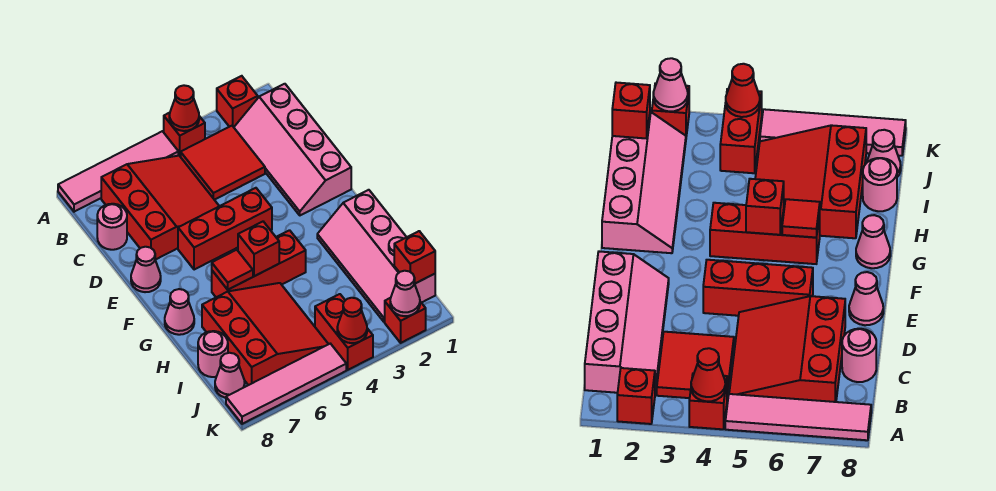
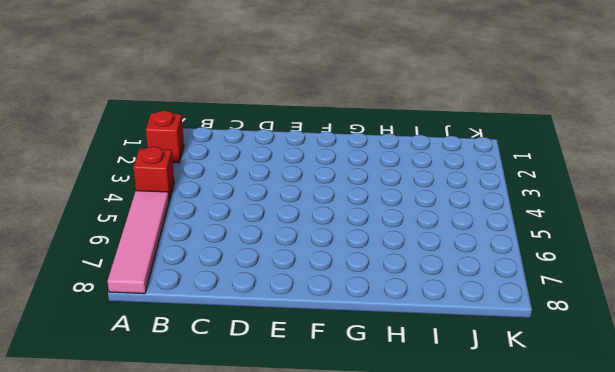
none -> pink slope B1:E2 level 1 top 1
none -> red tile B3:C4 level 1
none -> red slope B5:D7 level 1 top 7

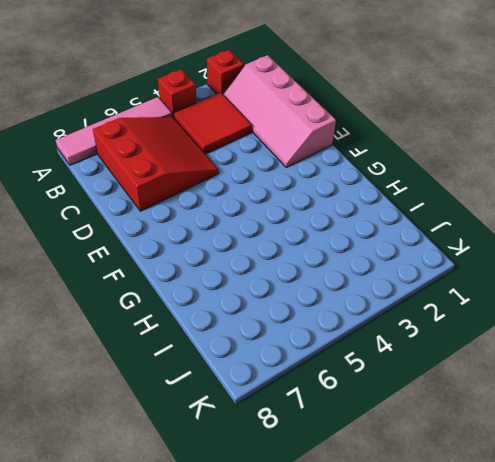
none -> pink round brick C8 level 1
none -> red brick E4:E6 level 1
none -> pink cone E8 level 1

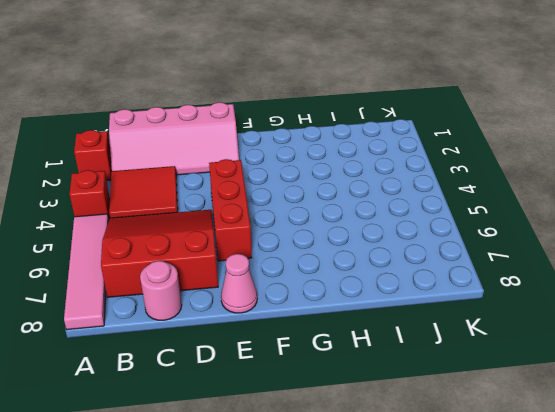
none -> pink slope G1:J2 level 1 top 1
none -> red brick G4:G6 level 1
none -> pink cone G8 level 1

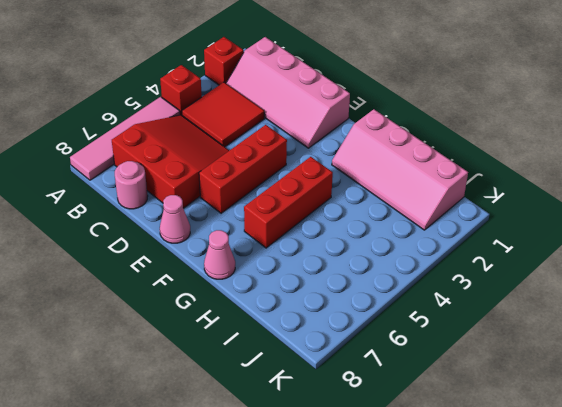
none -> red slope H5:J7 level 1 top 7
none -> pink round brick I8 level 1
none -> red brick J4:K4 level 1

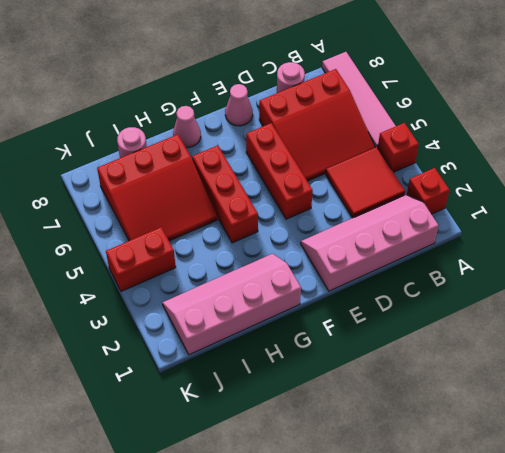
none -> pink cone J8 level 1
none -> red brick K2 level 1
none -> pink tile K5:K8 level 1

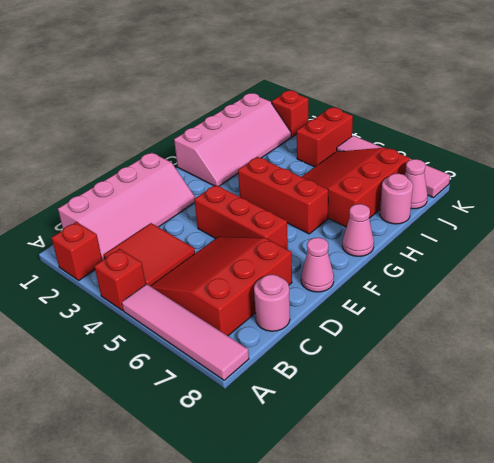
none -> red cone A4 level 2
none -> red brick G5 level 2
none -> red tile G6 level 2

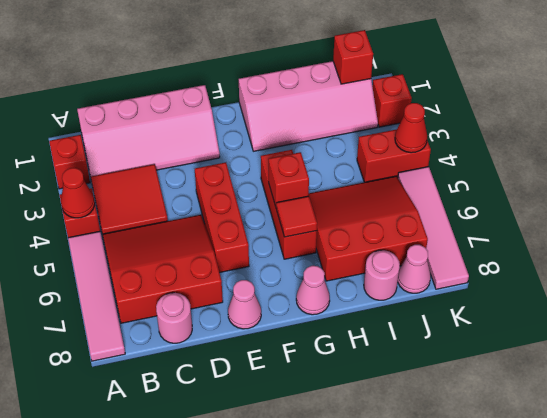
none -> pink cone K2 level 2

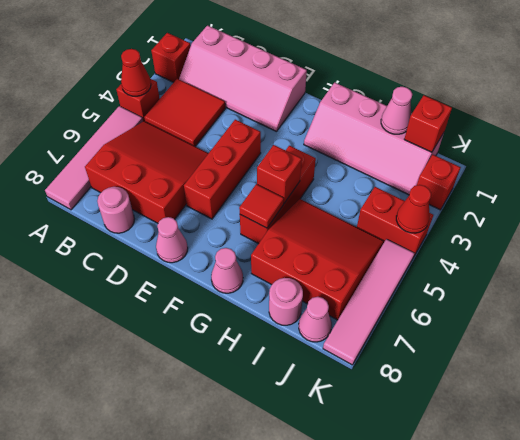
pink cone I1 level 2 -> pink cone K2 level 2

